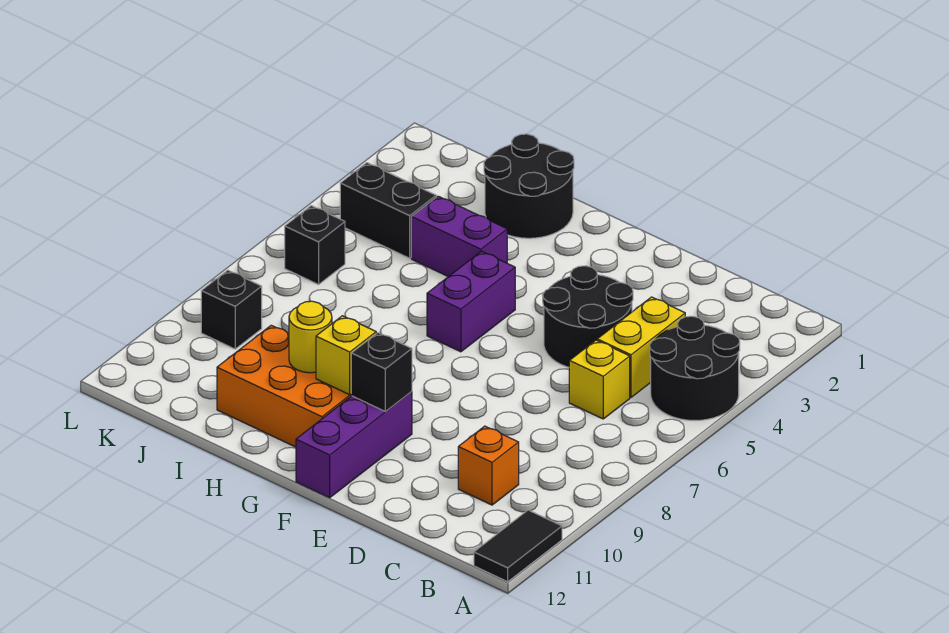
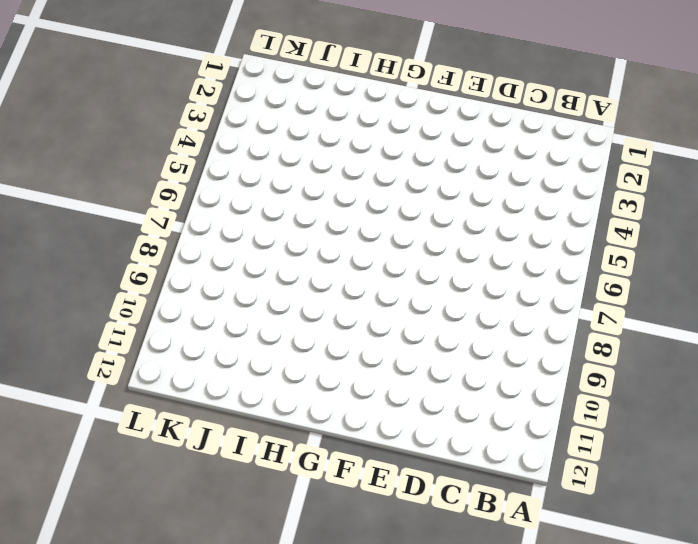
none -> black round brick A4:B5 level 1
none -> black tile A11:A12 level 1
none -> yellow brick C4:C5 level 1

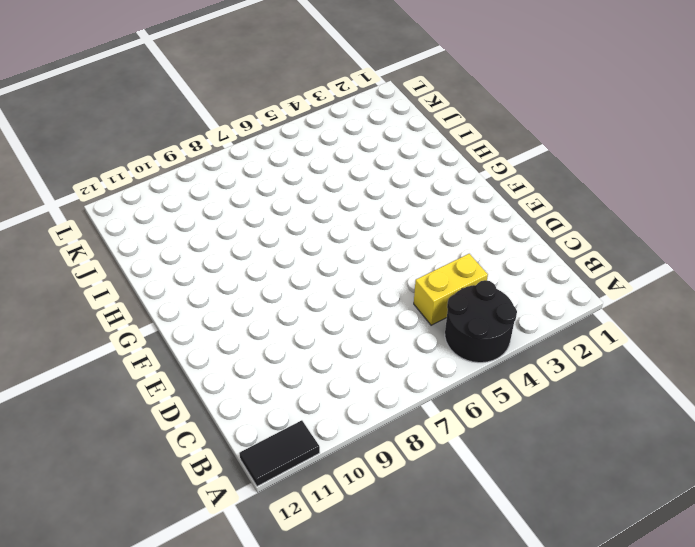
none -> yellow brick C6 level 1
none -> orange brick C10 level 1
none -> black round brick D4:E5 level 1

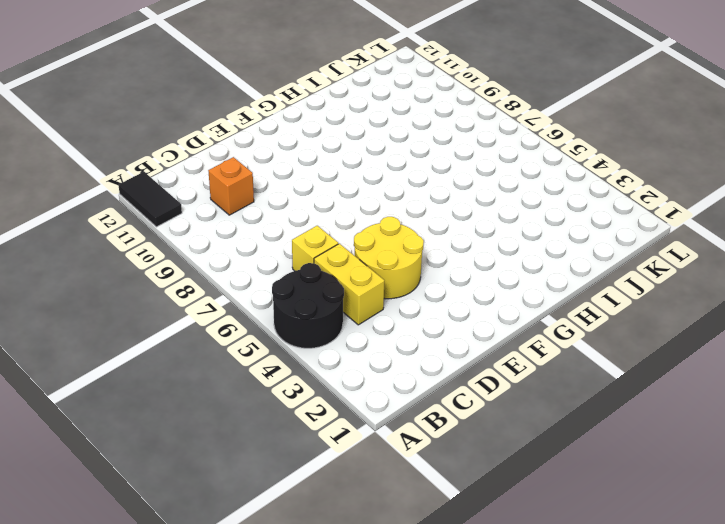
yellow round brick D4:E5 level 1 -> black round brick D4:E5 level 1
none -> purple brick F10:F12 level 1
none -> purple brick G5:G6 level 1
none -> orange brick G10:I11 level 1

